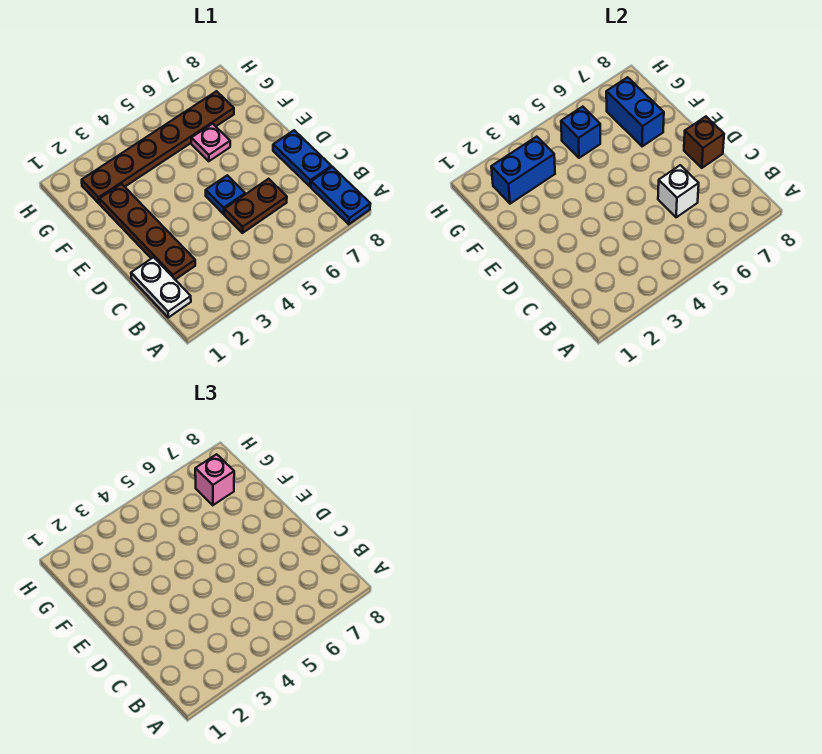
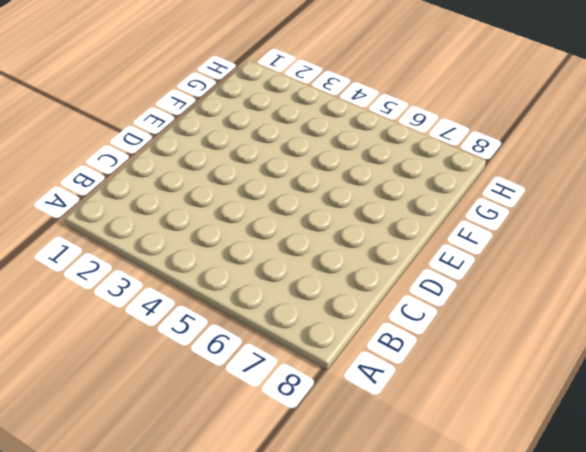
none -> blue plate A8:B8 level 1
none -> white plate B1:C1 level 1
none -> brown plate C2:F2 level 1

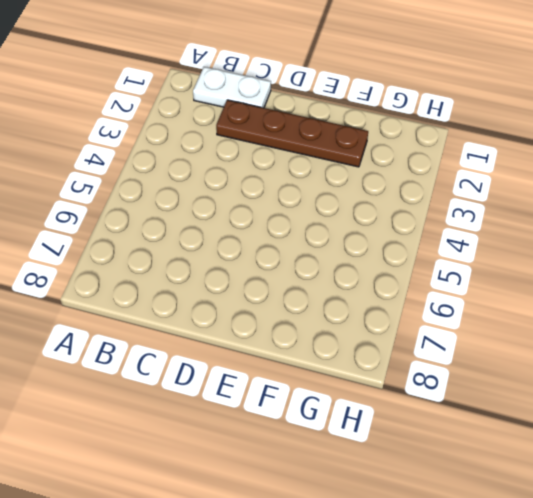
none -> blue plate A8:B8 level 1
none -> brown plate C5:C6 level 1
none -> blue plate C8:D8 level 1

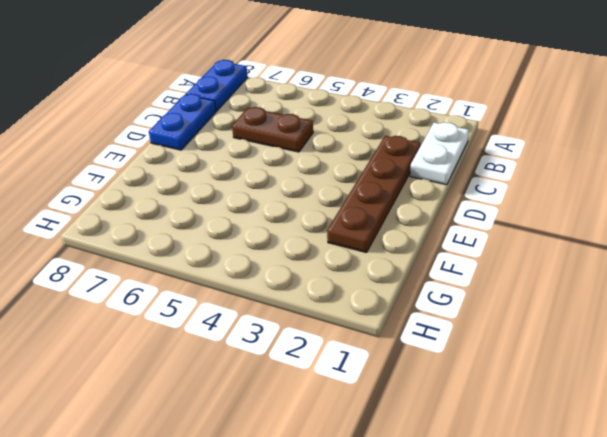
none -> blue plate D5 level 1
none -> pink plate F6 level 1
none -> brown plate G2:G7 level 1

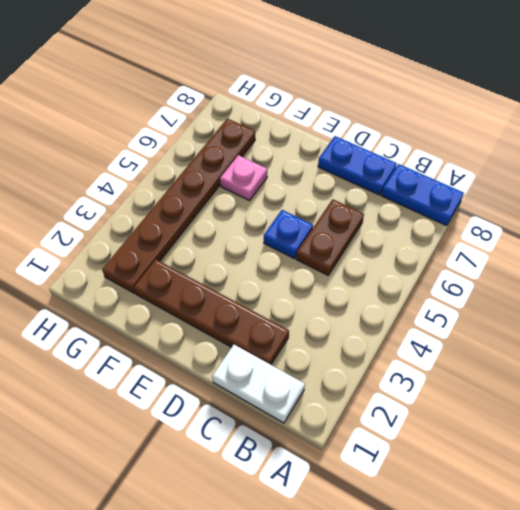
none -> white brick C6 level 2
none -> brown brick D8 level 2
none -> blue brick F7:G7 level 2

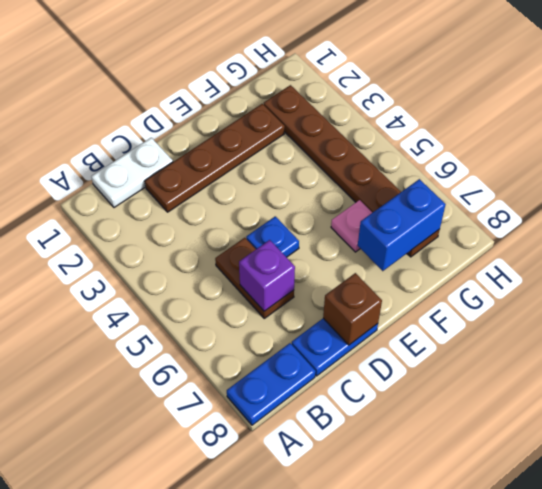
purple brick C6 level 2 -> white brick C6 level 2
none -> blue brick G2:G3 level 2
none -> blue brick G5 level 2
none -> pink brick G7 level 3

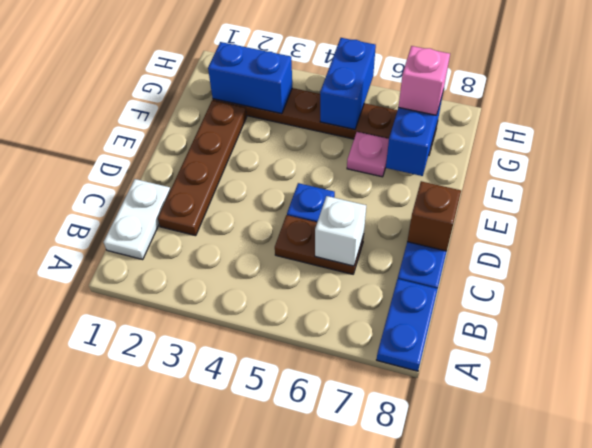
blue brick G5:H5 level 2 -> blue brick G5 level 2

